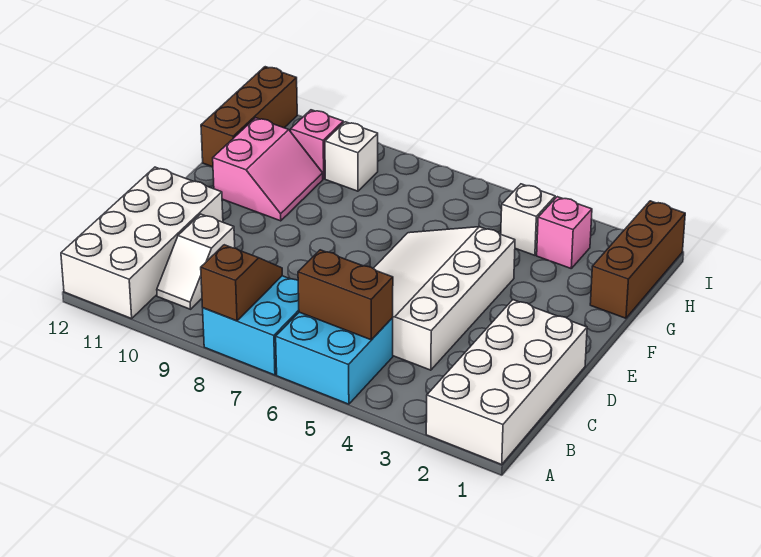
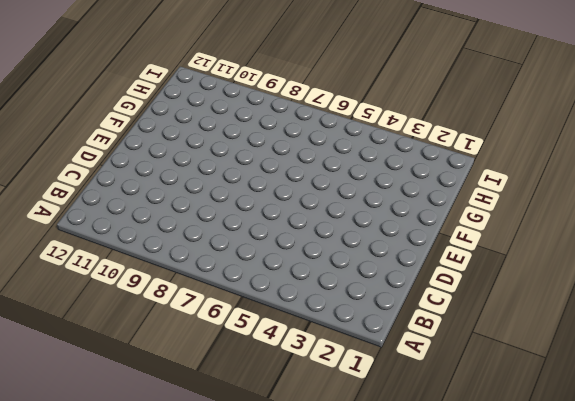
none -> white brick A1:D2 level 1
none -> cyan brick A5:B6 level 1
none -> cyan brick A7:B8 level 1

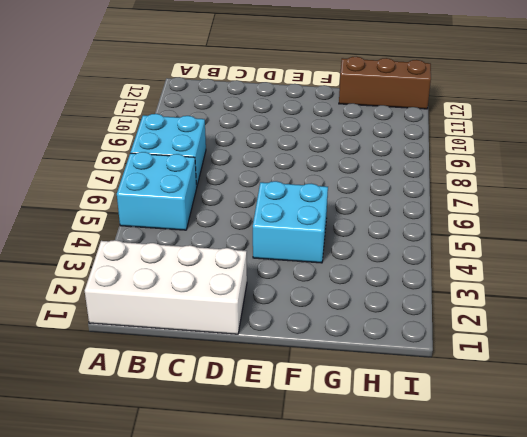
cyan brick E4:F5 level 1 -> white slope C4:F6 level 1 top 4
none -> white brick A11:D12 level 1
none -> white slope B10:C10 level 1 top C
none -> pink slope F10:G11 level 1 top 11

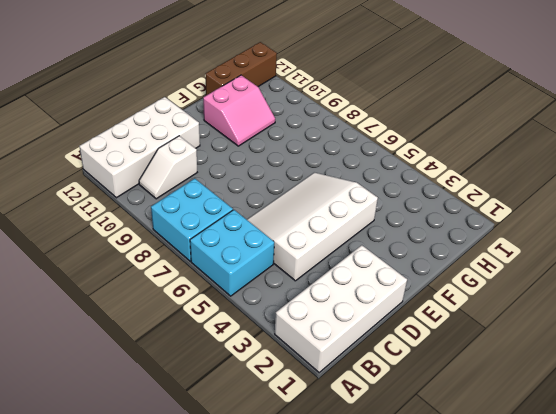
none -> brown brick G1:I1 level 1
none -> pink brick H3 level 1
none -> white brick H4 level 1

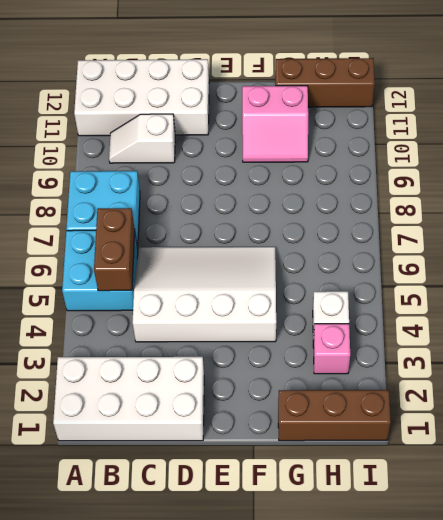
none -> white brick H9 level 1
none -> pink brick H10 level 1
none -> brown slope A8:B8 level 2 top A

